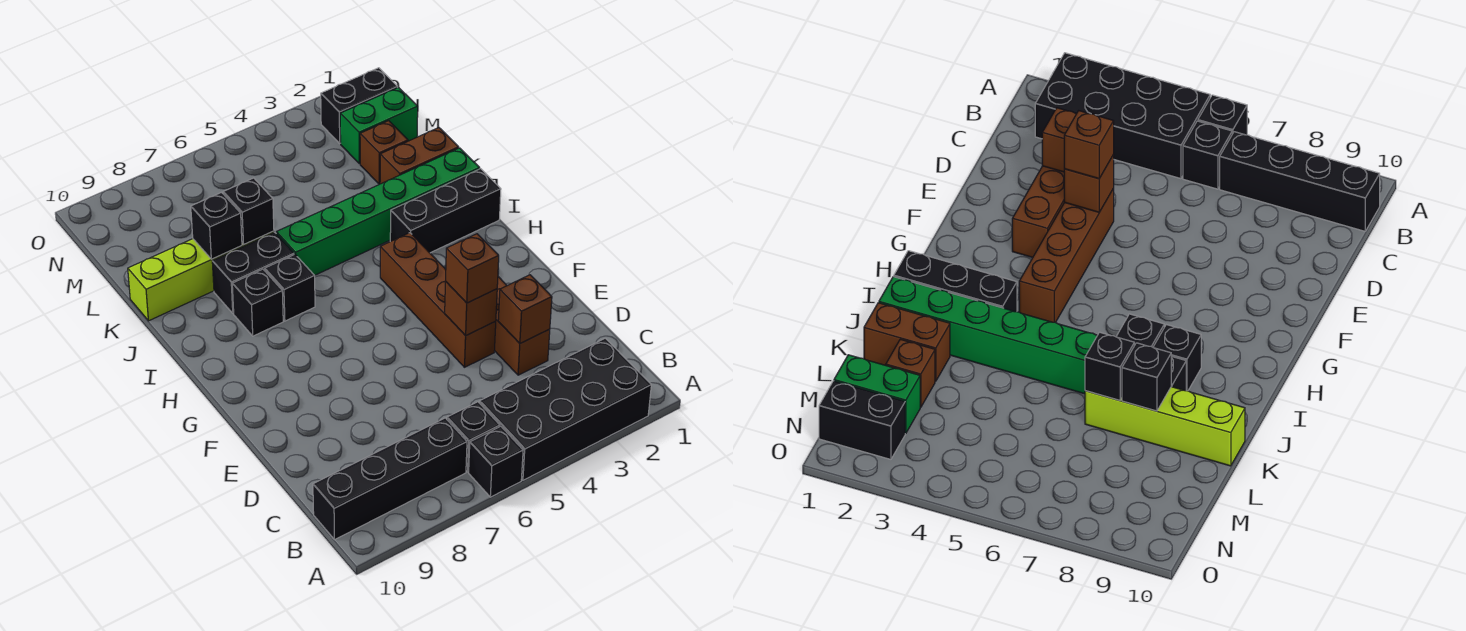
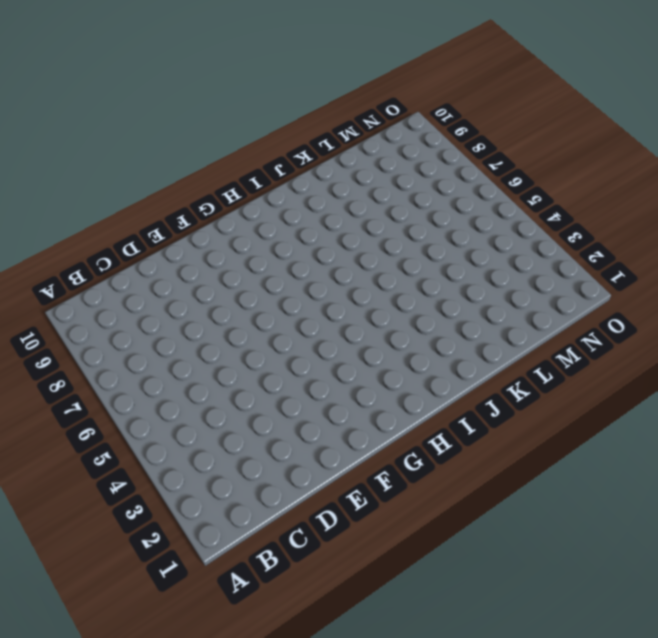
none -> black brick A2:B5 level 1
none -> black brick A6 level 1
none -> black brick B6 level 1

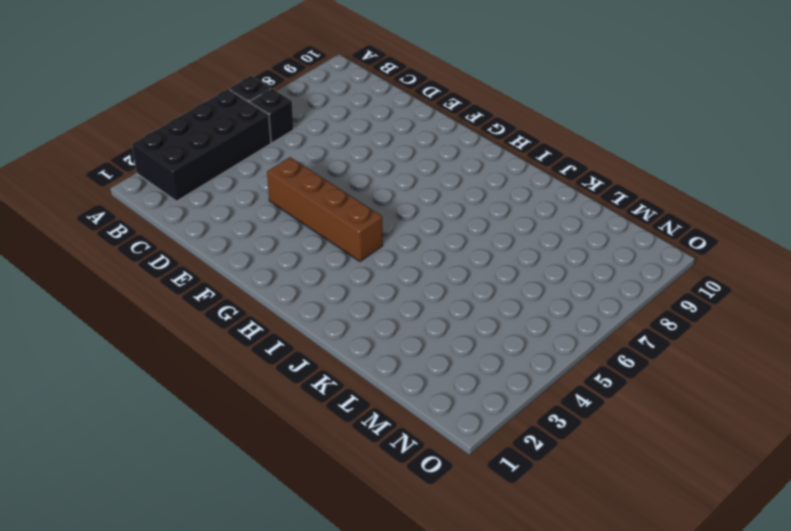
none -> black brick B7:B10 level 1
none -> brown brick D3:F3 level 1
none -> black brick I1:I3 level 1

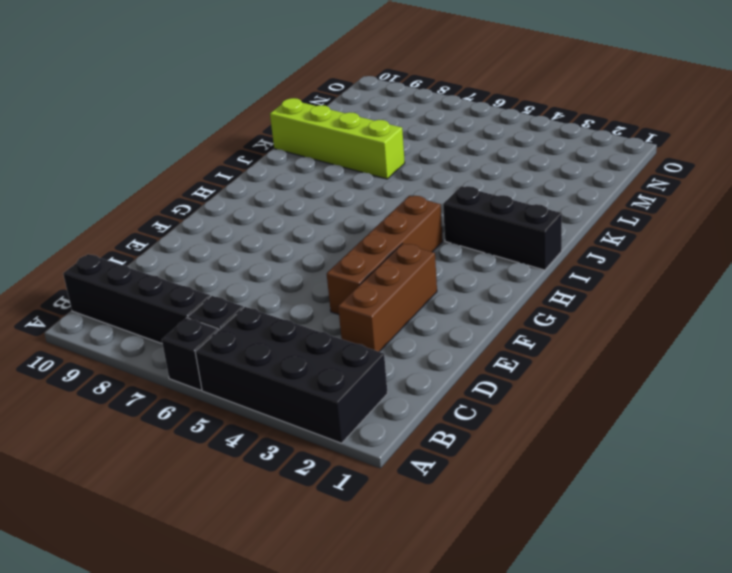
none -> black brick I7 level 1
none -> black brick I8 level 1
none -> green brick J1:J6 level 1

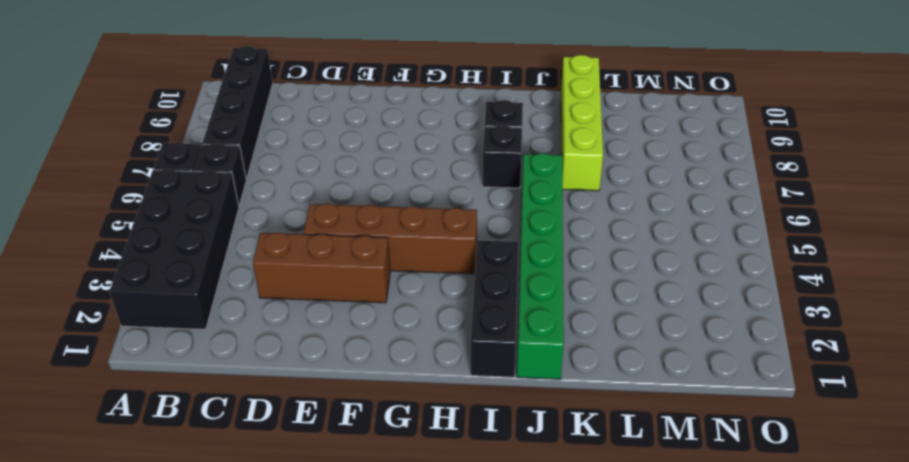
none -> black brick J7:J8 level 1
none -> brown brick K1:K2 level 1
none -> brown brick L2 level 1

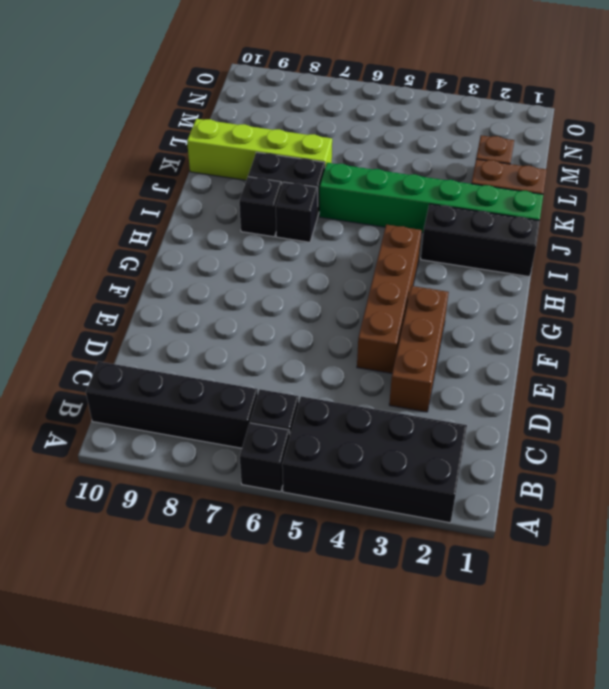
none -> green brick M1:M2 level 1
none -> black brick N1:N2 level 1
none -> brown brick D3 level 2

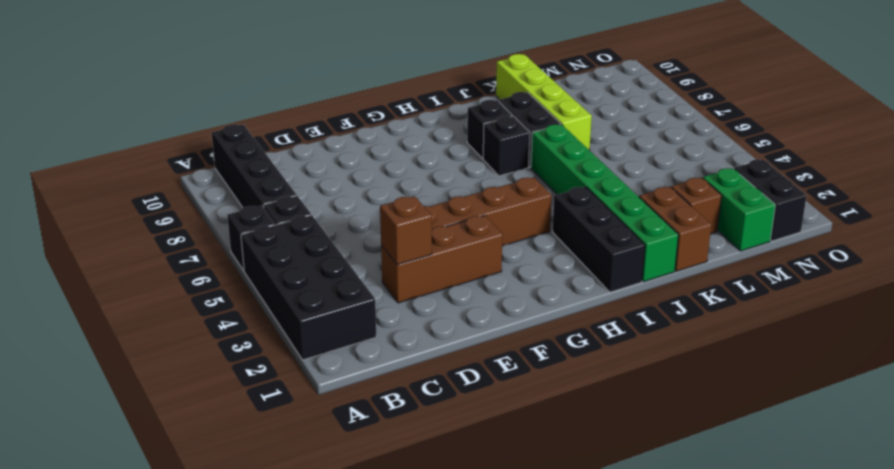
none -> brown brick E4 level 2
none -> black brick K7 level 2
none -> black brick K8 level 2

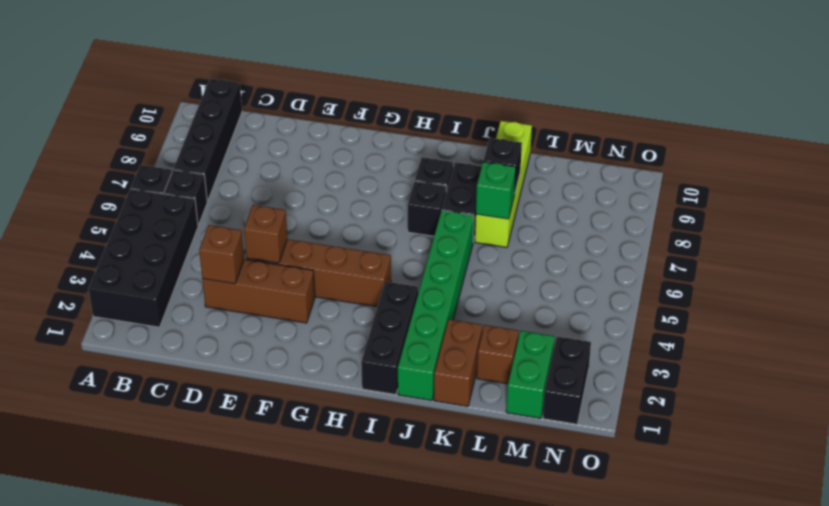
green brick K7 level 2 -> black brick K7 level 2
none -> brown brick E4 level 3

